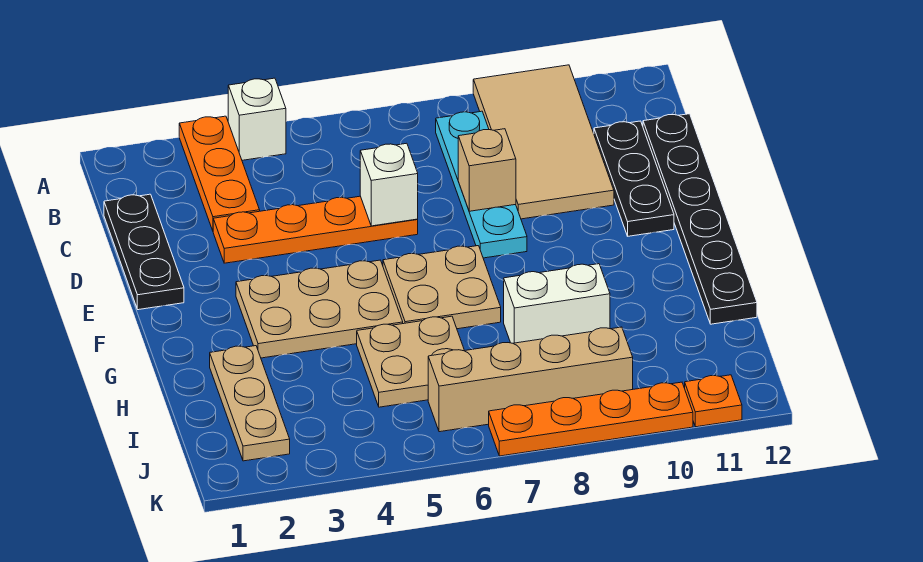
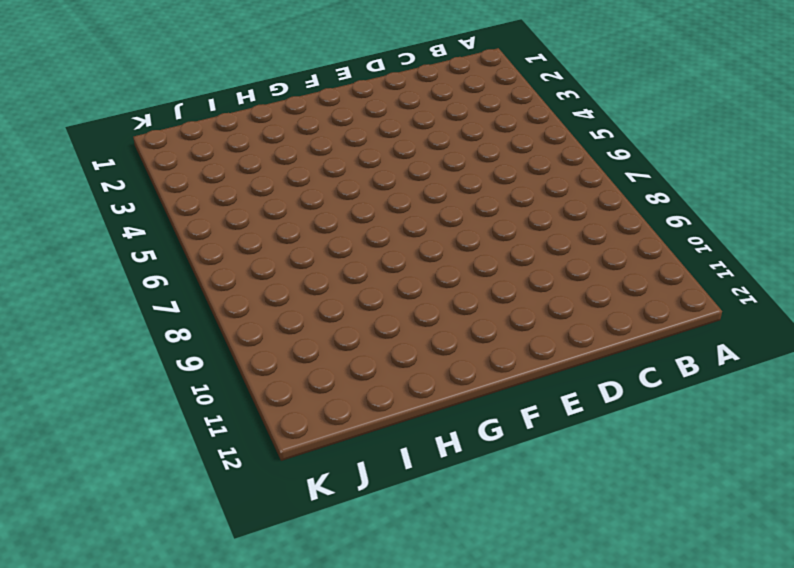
none -> orange plate A3:C3 level 1
none -> white brick A4 level 1
none -> tan tile A9:D10 level 1

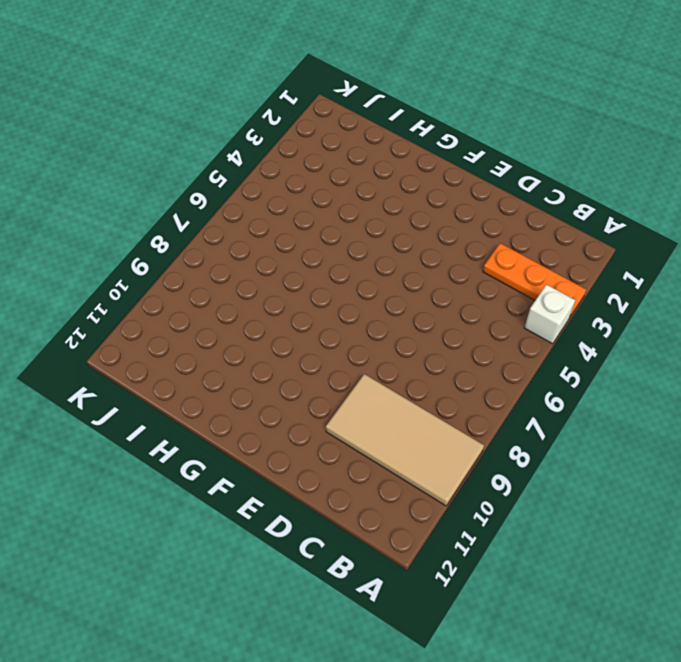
none -> cyan plate B8:E8 level 1
none -> black plate C1:E1 level 1
none -> black plate C11:E11 level 1

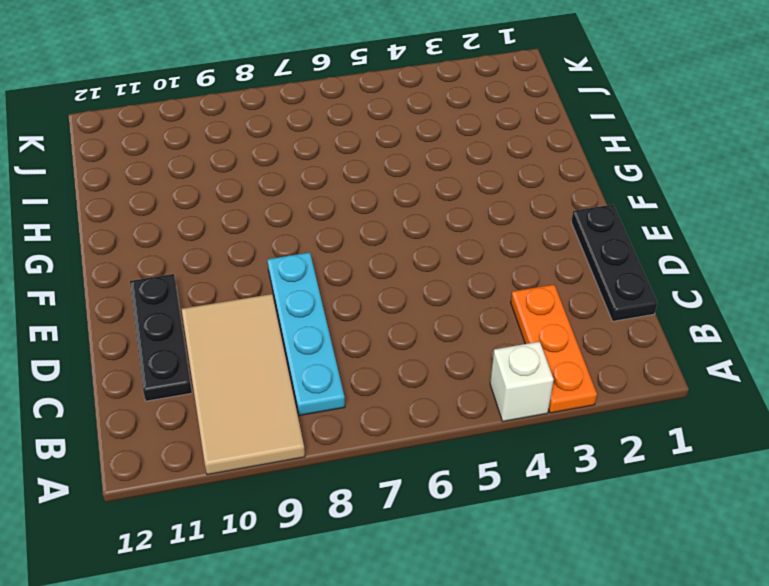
none -> black plate C12:H12 level 1
none -> orange plate D3:D6 level 1
none -> tan plate F3:G5 level 1

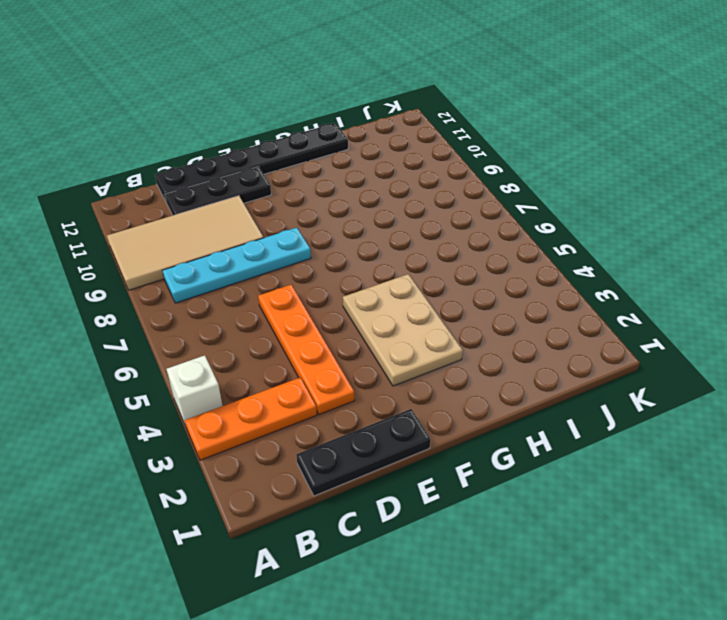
none -> tan plate F6:G7 level 1
none -> tan plate H2:J2 level 1
none -> tan plate H5:I6 level 1

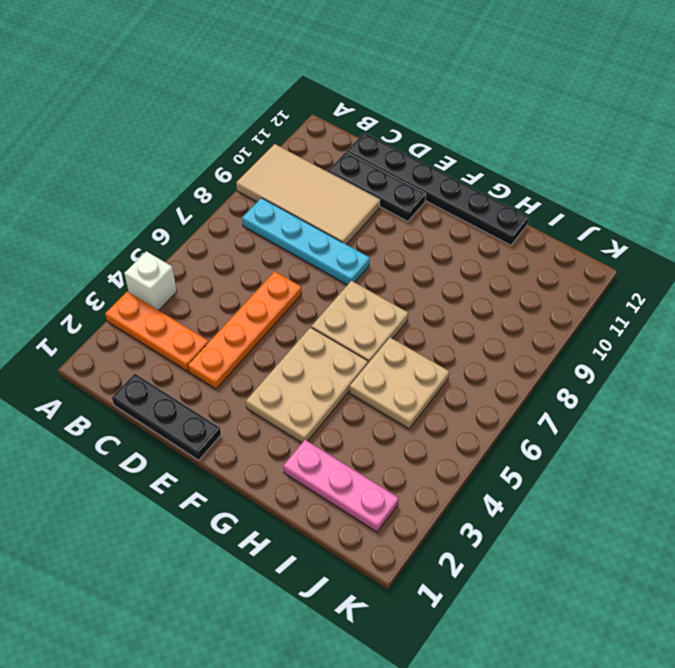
pink plate H2:J2 level 1 -> tan plate H2:J2 level 1
none -> white brick H8:H9 level 1
none -> tan brick J6:J9 level 1
none -> orange plate K7:K10 level 1

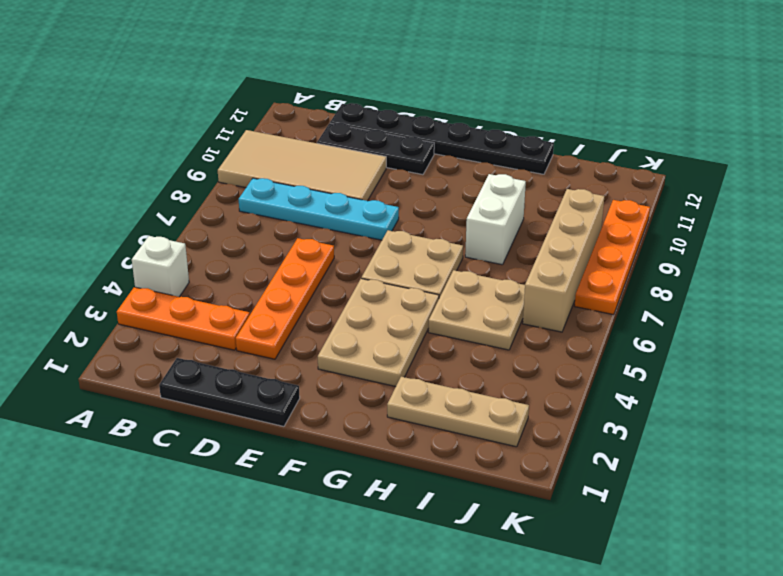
none -> orange plate K11 level 1
none -> white brick D6 level 2
none -> tan brick D8 level 2

